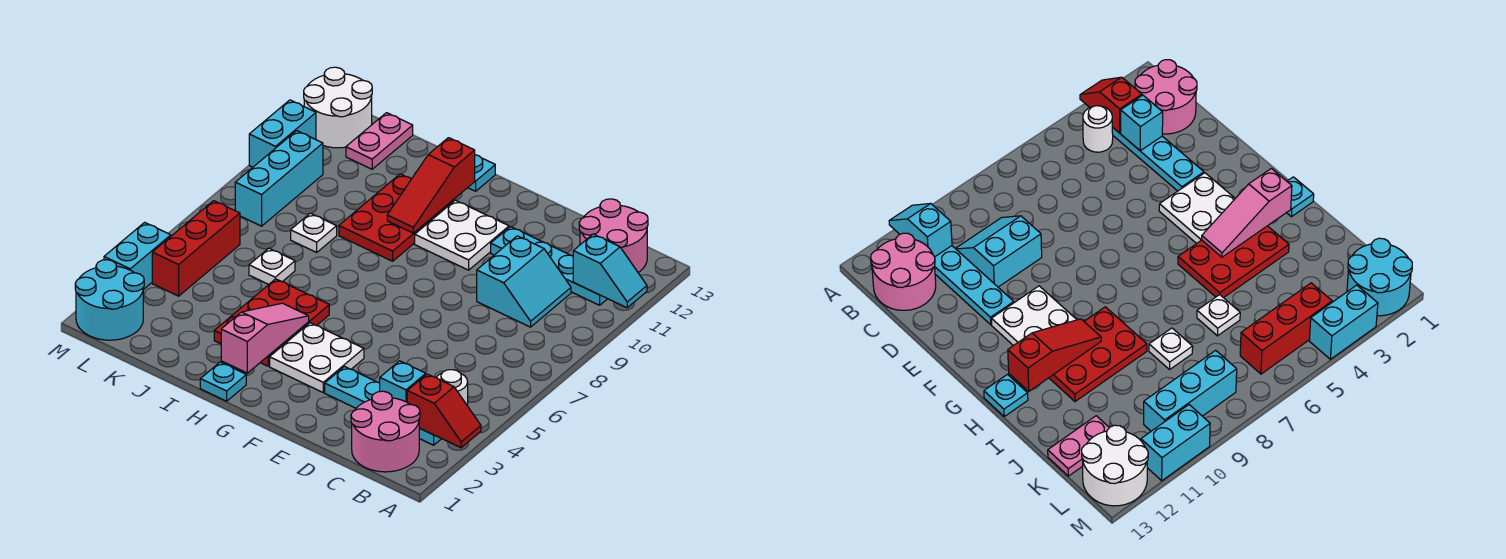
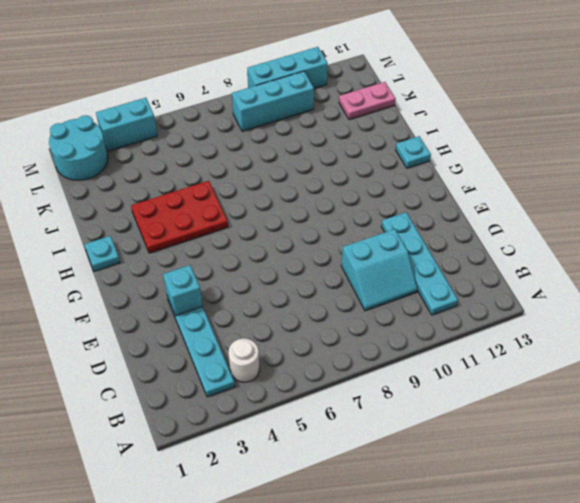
cyan brick E3 level 2 -> cyan brick C3 level 2
cyan brick M9:M11 level 1 -> cyan brick M10:M11 level 1
none -> pink round brick B1:C2 level 1
none -> pink round brick B12:C13 level 1
none -> white plate F3:G4 level 1

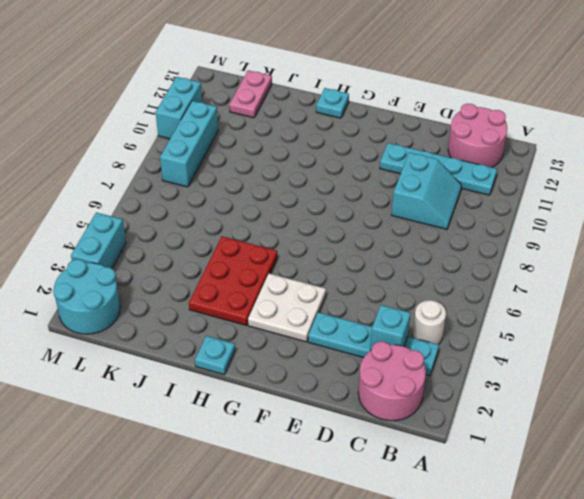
none -> white plate F10:G11 level 1
none -> red plate H9:I11 level 1
none -> white plate J6 level 1

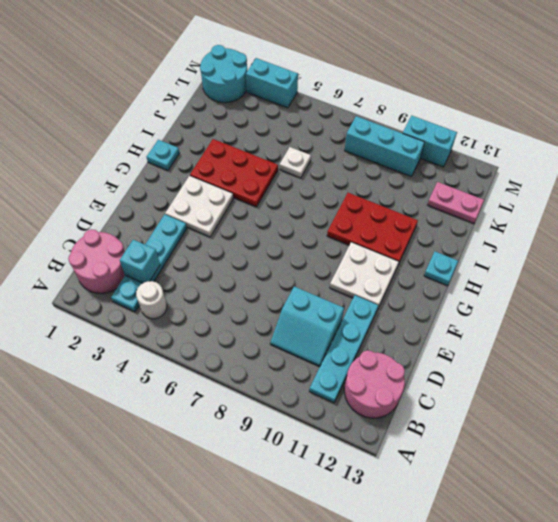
none -> white plate J8 level 1
none -> red brick L4:L6 level 1
none -> white round brick L12:M13 level 1

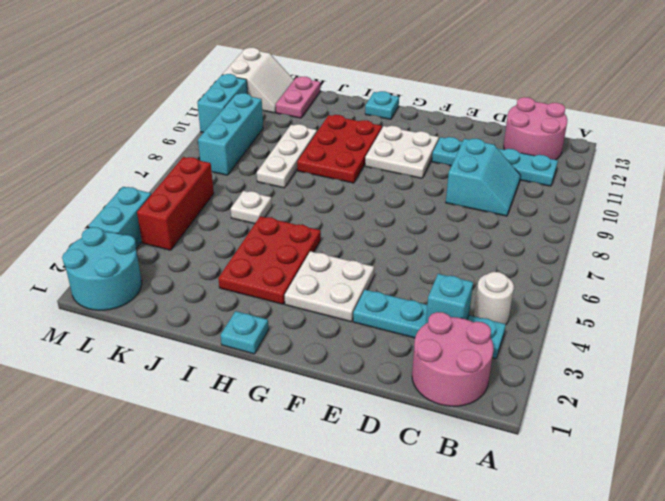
white plate J8:J10 level 1 -> white plate J8 level 1
white slope L12:M13 level 1 top M -> white round brick L12:M13 level 1
none -> red slope A3:B3 level 2 top B
none -> cyan slope A11:B11 level 2 top B
none -> pink slope H2:H4 level 2 top 2

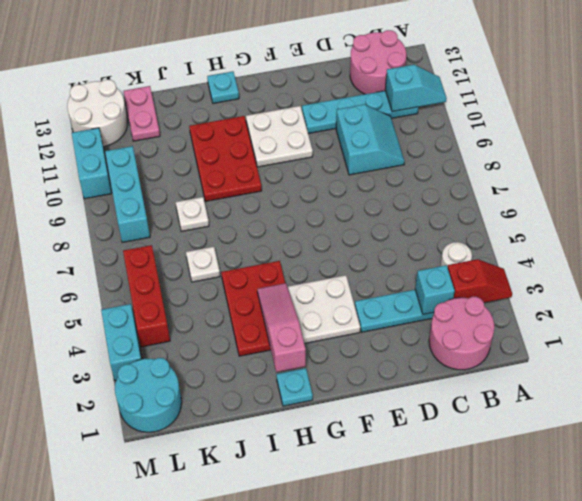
none -> red slope H10:H12 level 2 top 12

